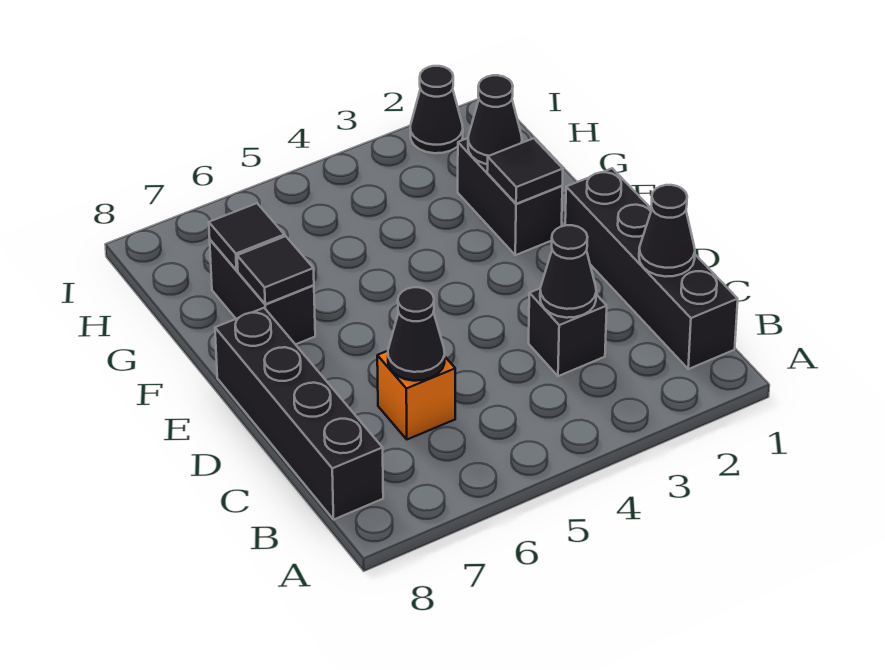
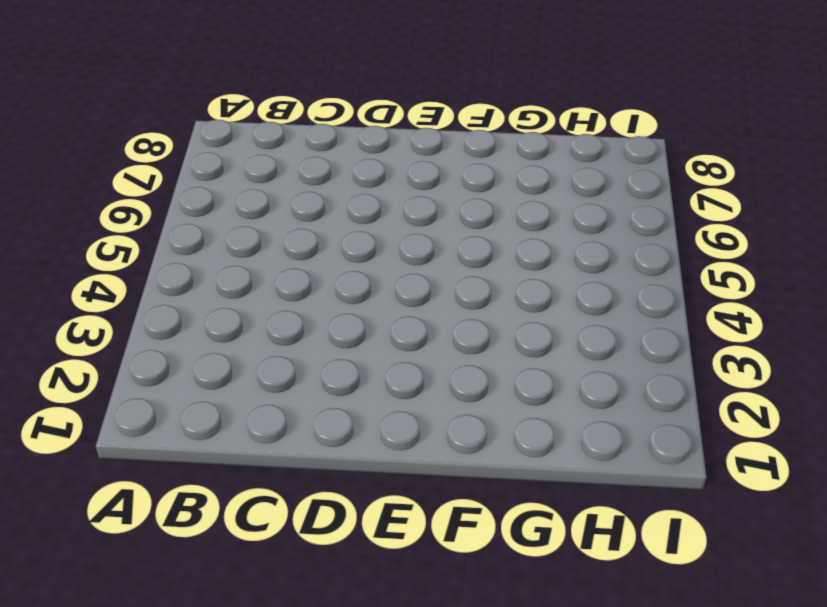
none -> black brick B1:E1 level 1
none -> black brick B8:E8 level 1
none -> black brick C3 level 1

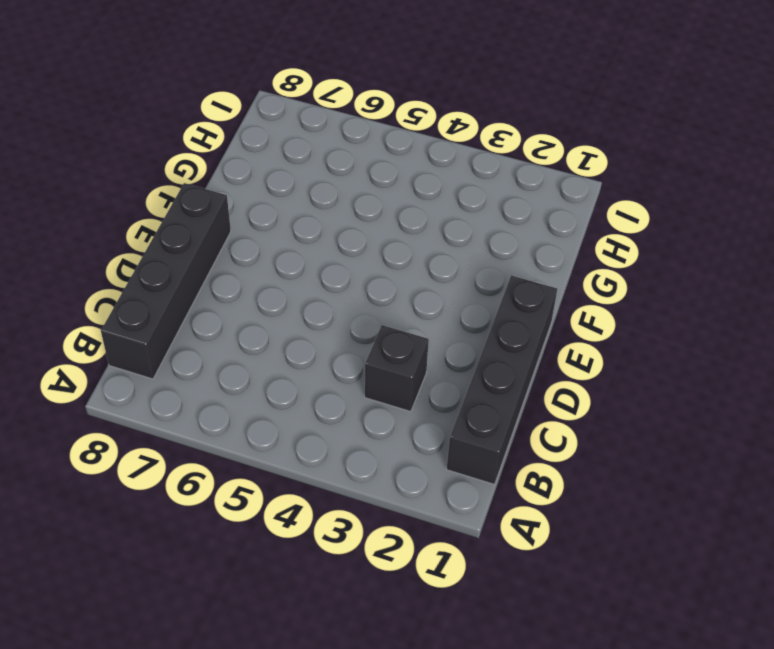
none -> orange brick C6 level 1
none -> black brick F2:G2 level 1
none -> black brick F7:G7 level 1

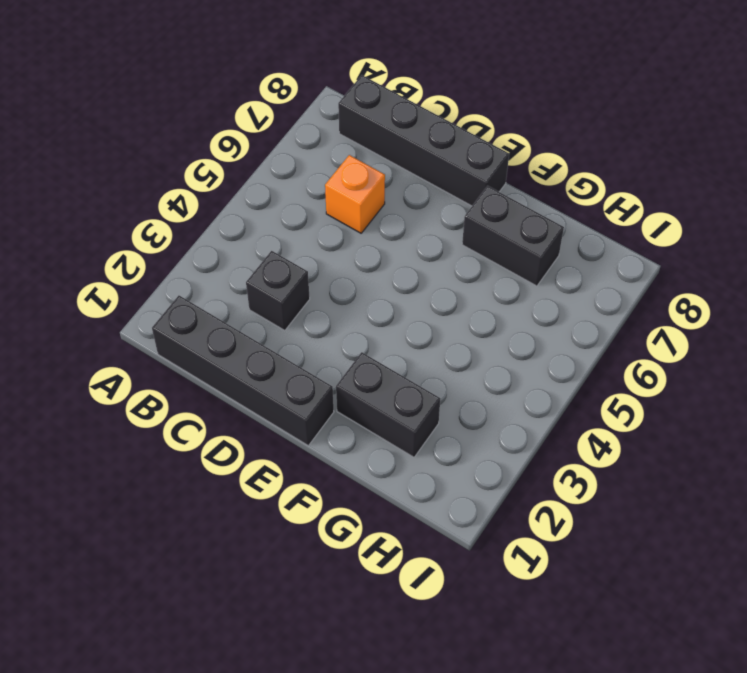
none -> black cone I2 level 1
none -> black cone C1 level 2
none -> black cone C3 level 2

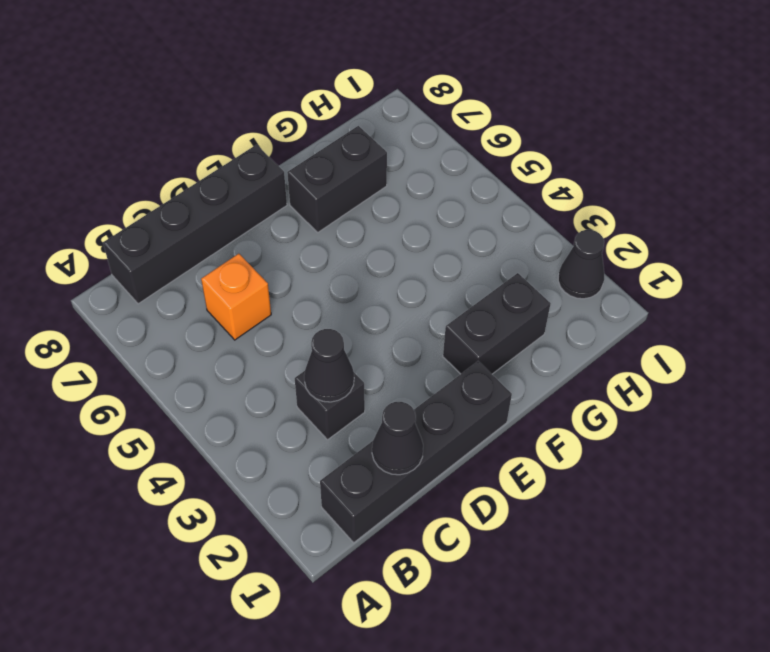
none -> black cone C6 level 2
none -> black tile F2 level 2
none -> black tile F7 level 2

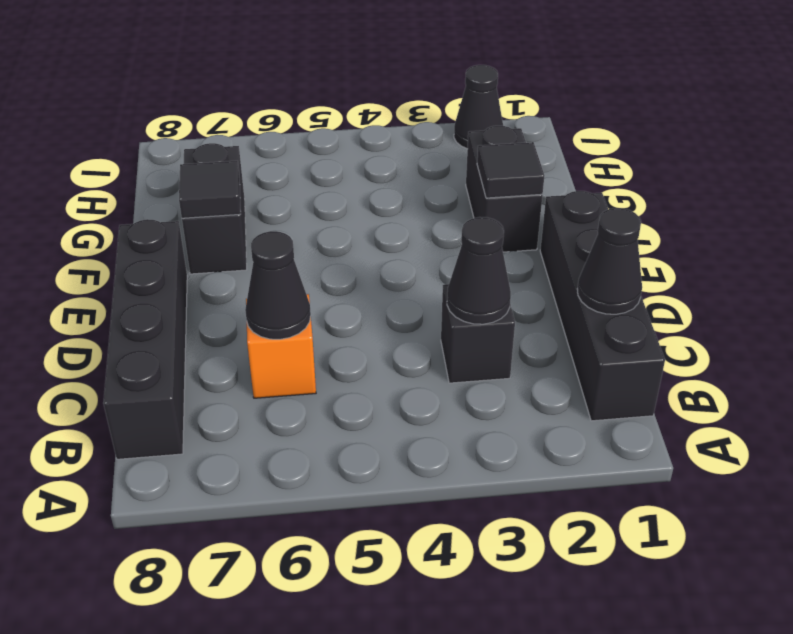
none -> black cone G2 level 2
none -> black tile G7 level 2

